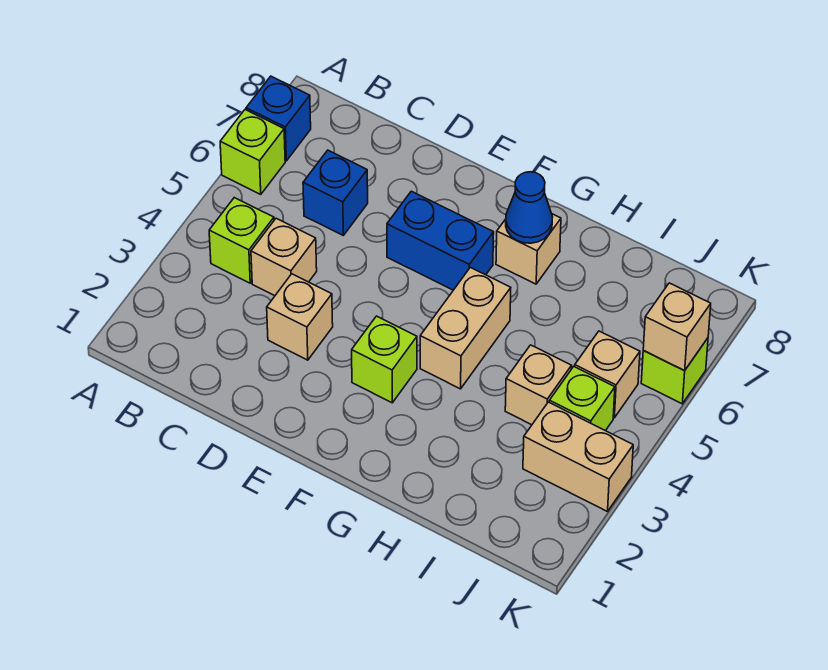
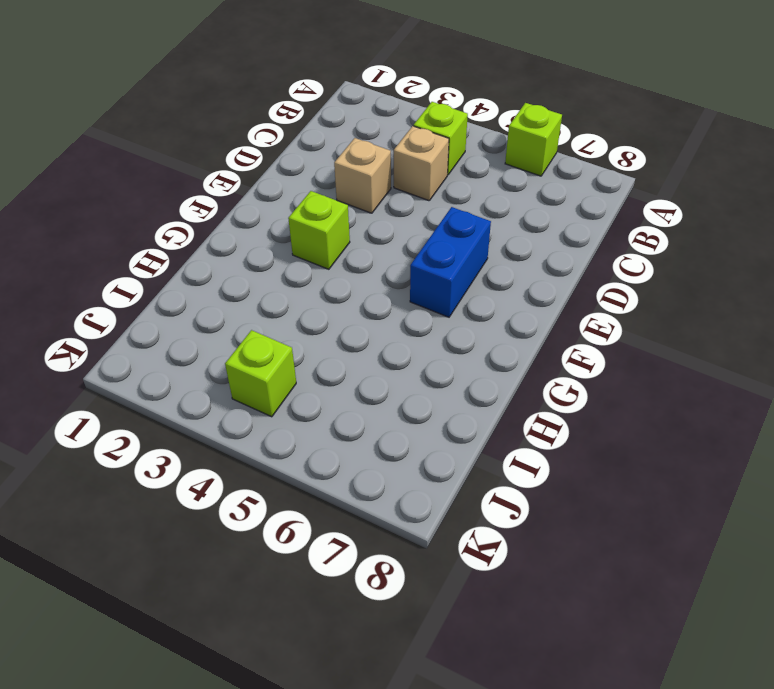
none -> blue brick A7 level 1
none -> blue brick C6 level 1
none -> tan brick G4:G5 level 1

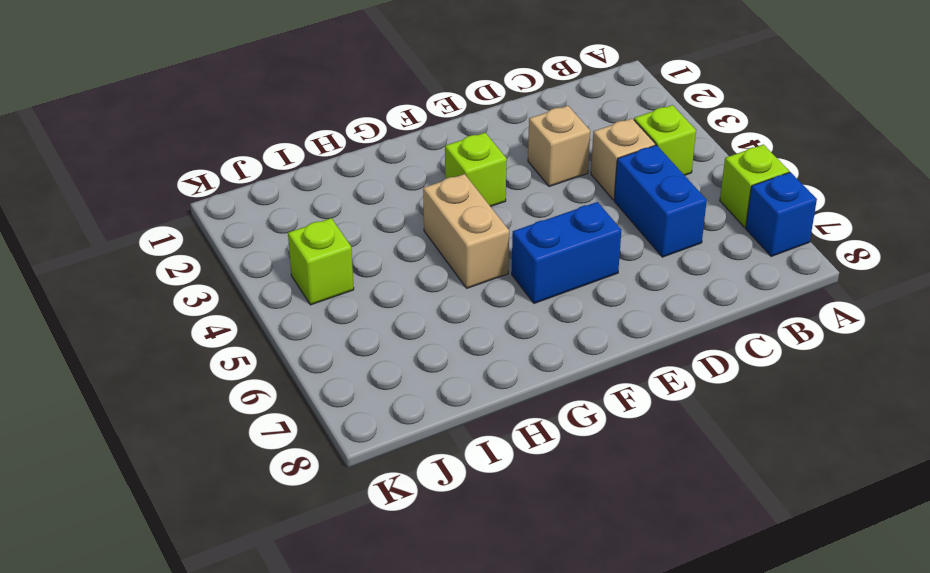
blue brick C5:C6 level 1 -> blue brick C6 level 1
none -> tan brick G7 level 1
none -> tan brick I4 level 1
none -> tan brick J3:K3 level 1

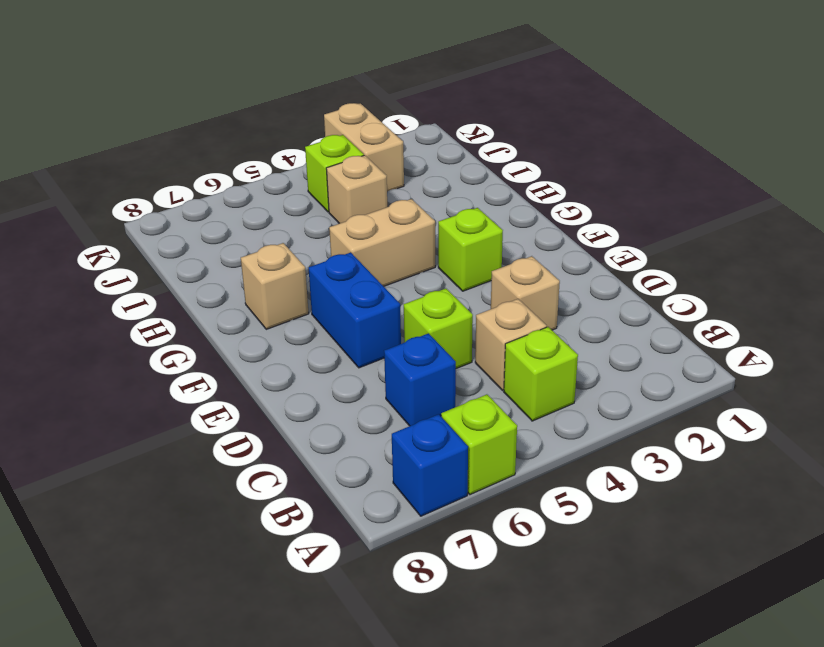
lime brick D5 level 1 -> lime brick K6 level 1
none -> tan brick J5 level 1
none -> blue cone G7 level 2
none -> tan brick K6 level 2

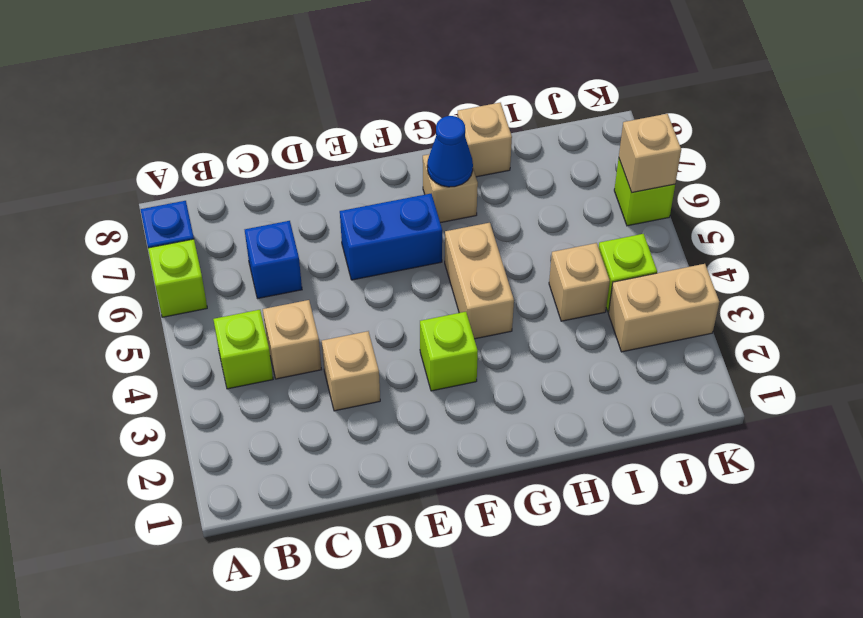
tan brick H8 level 1 -> tan brick J5 level 1

